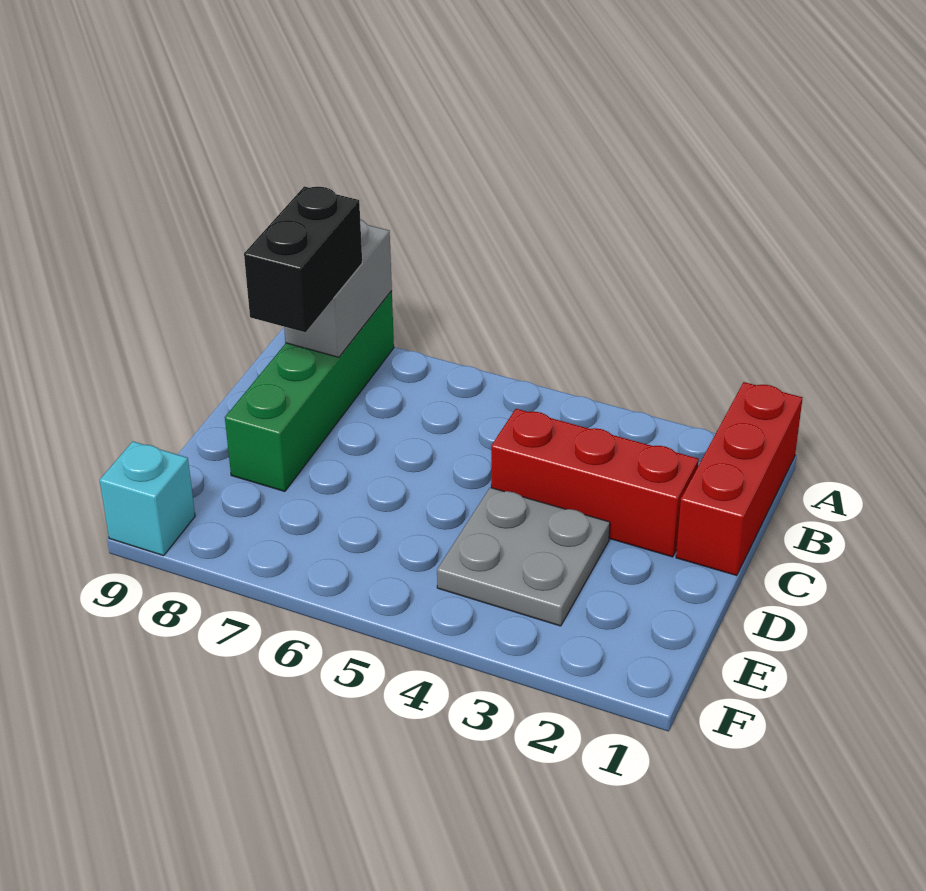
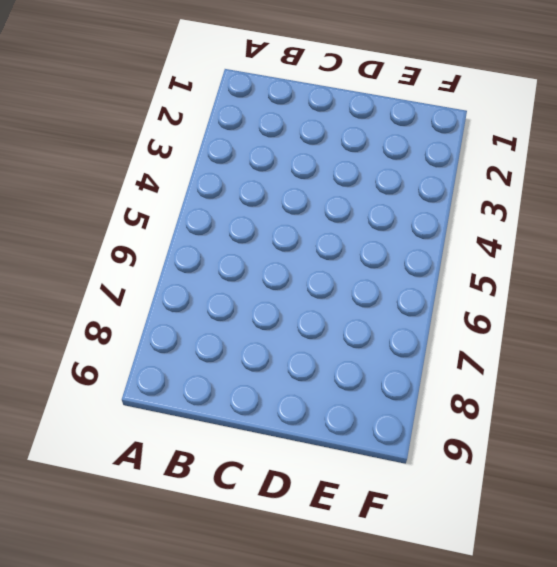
none -> red brick A1:C1 level 1
none -> green brick A8:D8 level 1

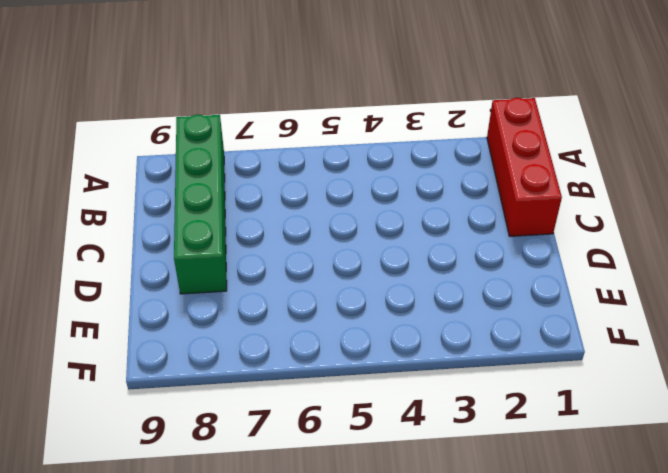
none -> red brick C2:C4 level 1
none -> grey plate D3:E4 level 1

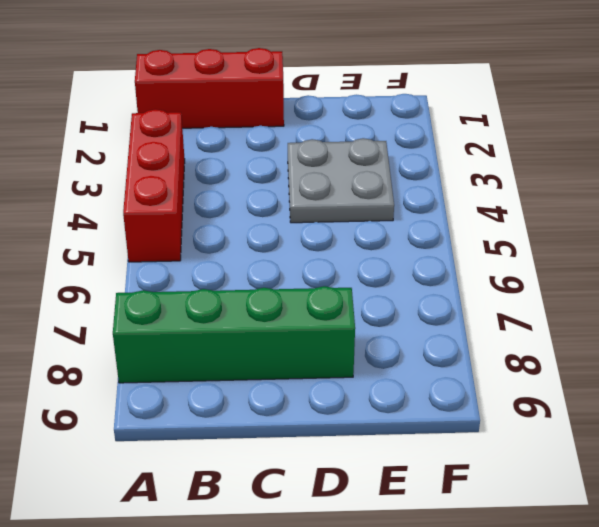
red brick A3:A5 level 1 -> red brick C2:C4 level 1
none -> cyan brick F9 level 1
none -> grey brick A8:B8 level 2

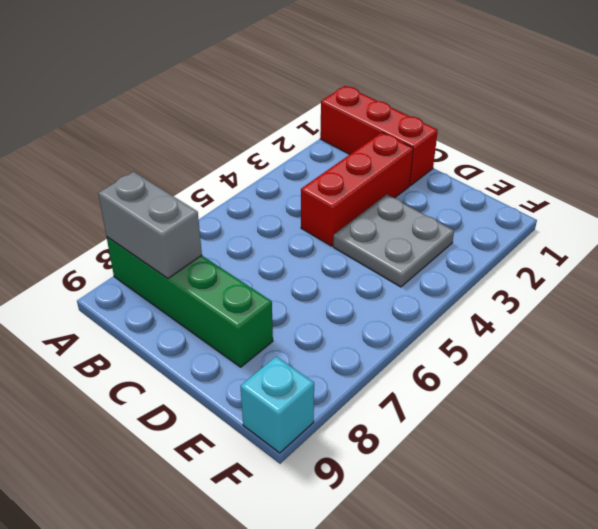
none -> black brick B8:C8 level 3

